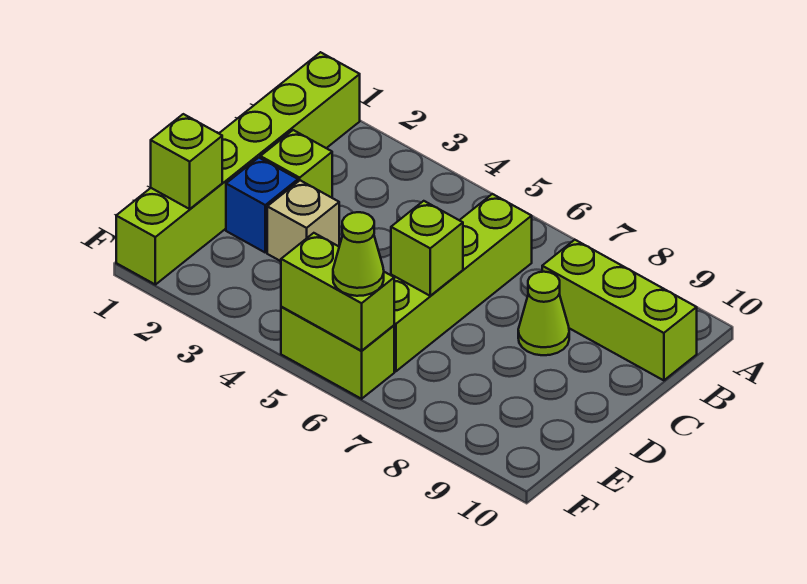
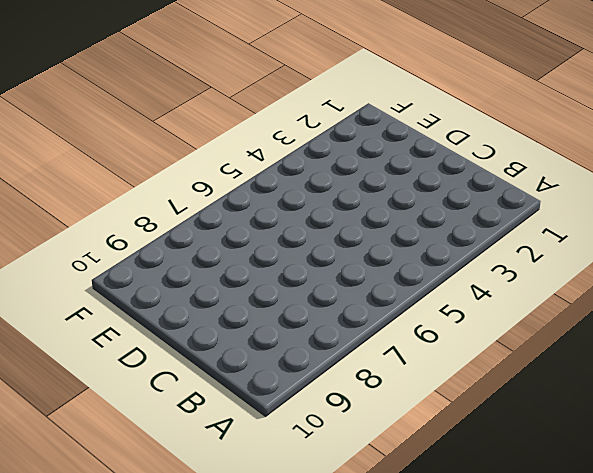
none -> lime brick A1:F1 level 1
none -> lime brick B6:E6 level 1
none -> lime brick B8:B10 level 1

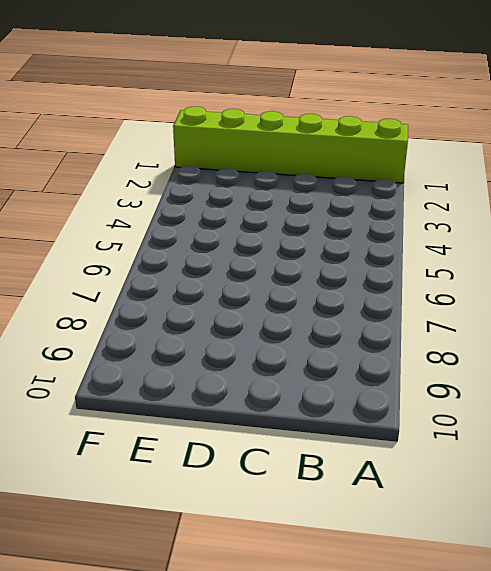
none -> lime brick B6:E6 level 1
none -> lime brick B8:B10 level 1
none -> lime brick C2 level 1

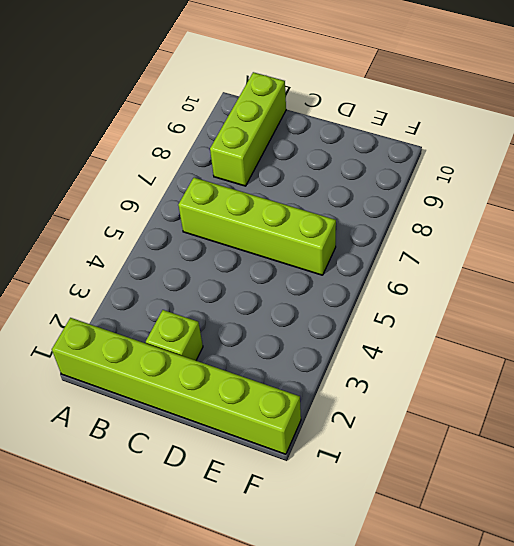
none -> lime cone C8 level 1
none -> blue brick D2 level 1
none -> tan brick D3 level 1

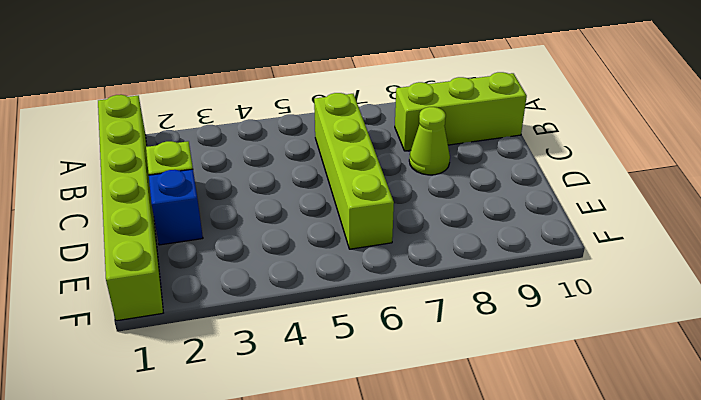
none -> tan brick D3 level 1
none -> lime brick F5:F6 level 1
none -> lime brick D6 level 2

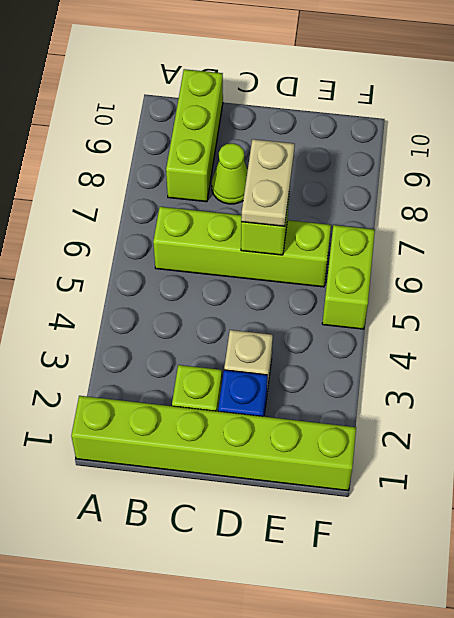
tan plate D6:D7 level 3 -> none
none -> lime brick E1 level 2
none -> lime brick F5:F6 level 2
none -> lime cone F6 level 3

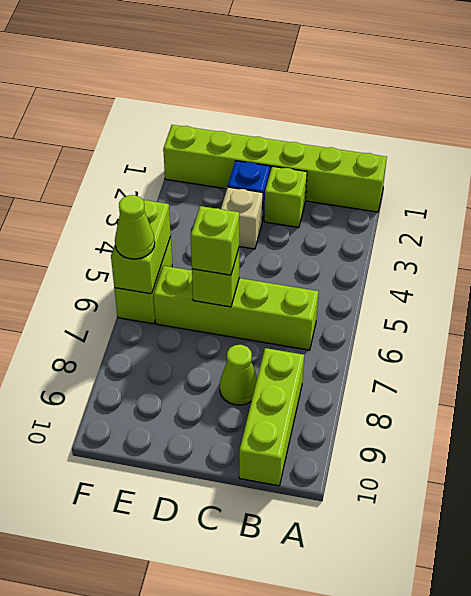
lime brick D6 level 3 -> lime brick E1 level 2

